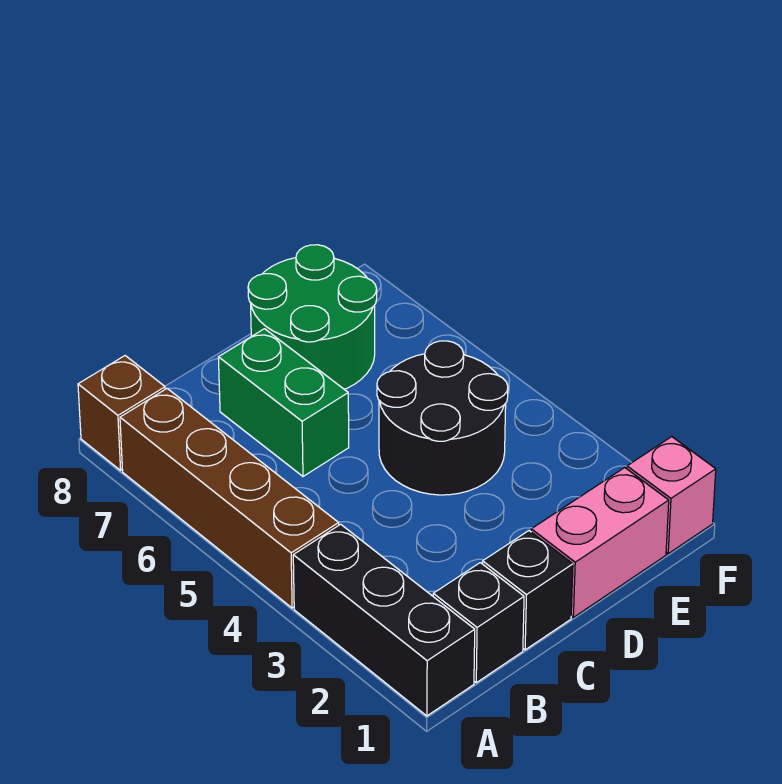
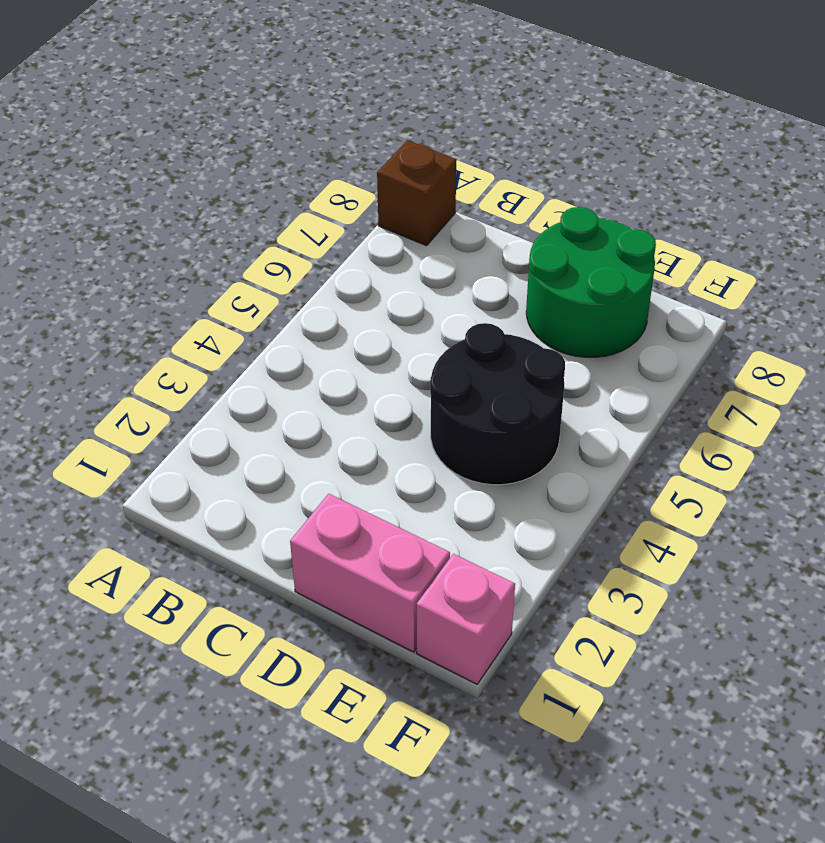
none -> black brick A1:A3 level 1
none -> brown brick A4:A7 level 1

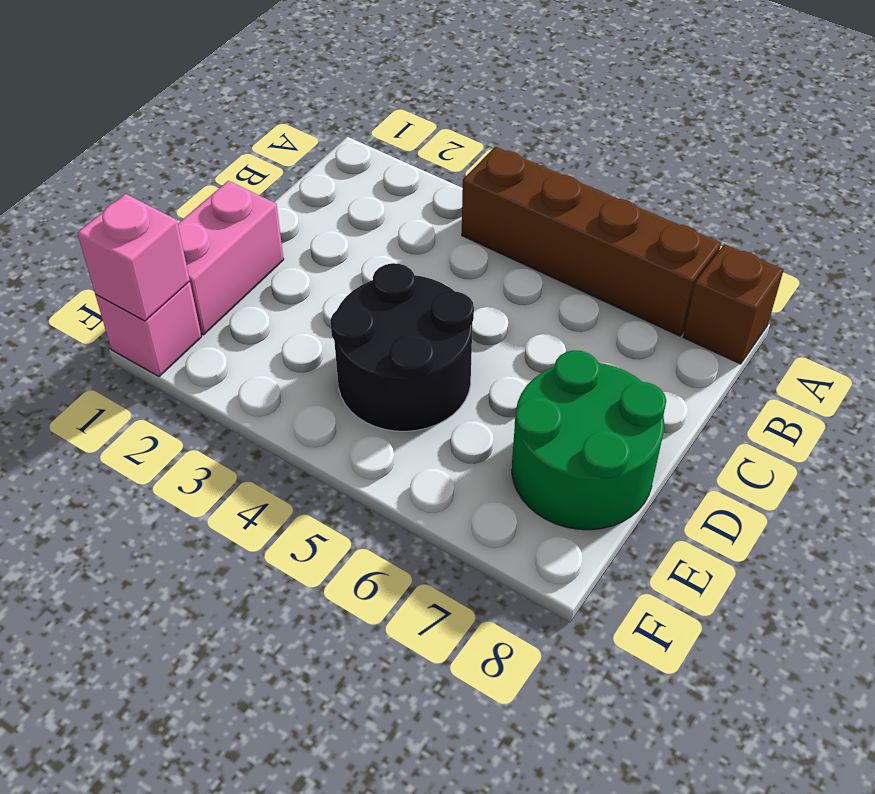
pink brick F1 level 2 -> none
none -> black brick A1:A3 level 1
none -> black brick B1 level 1

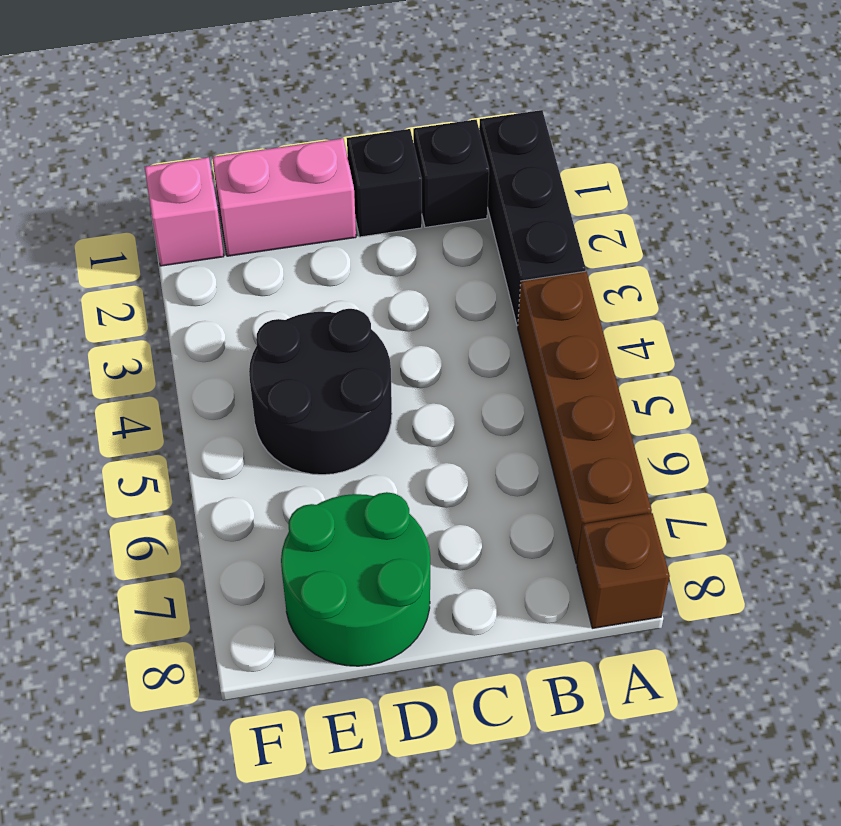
none -> green brick C6:C7 level 1

